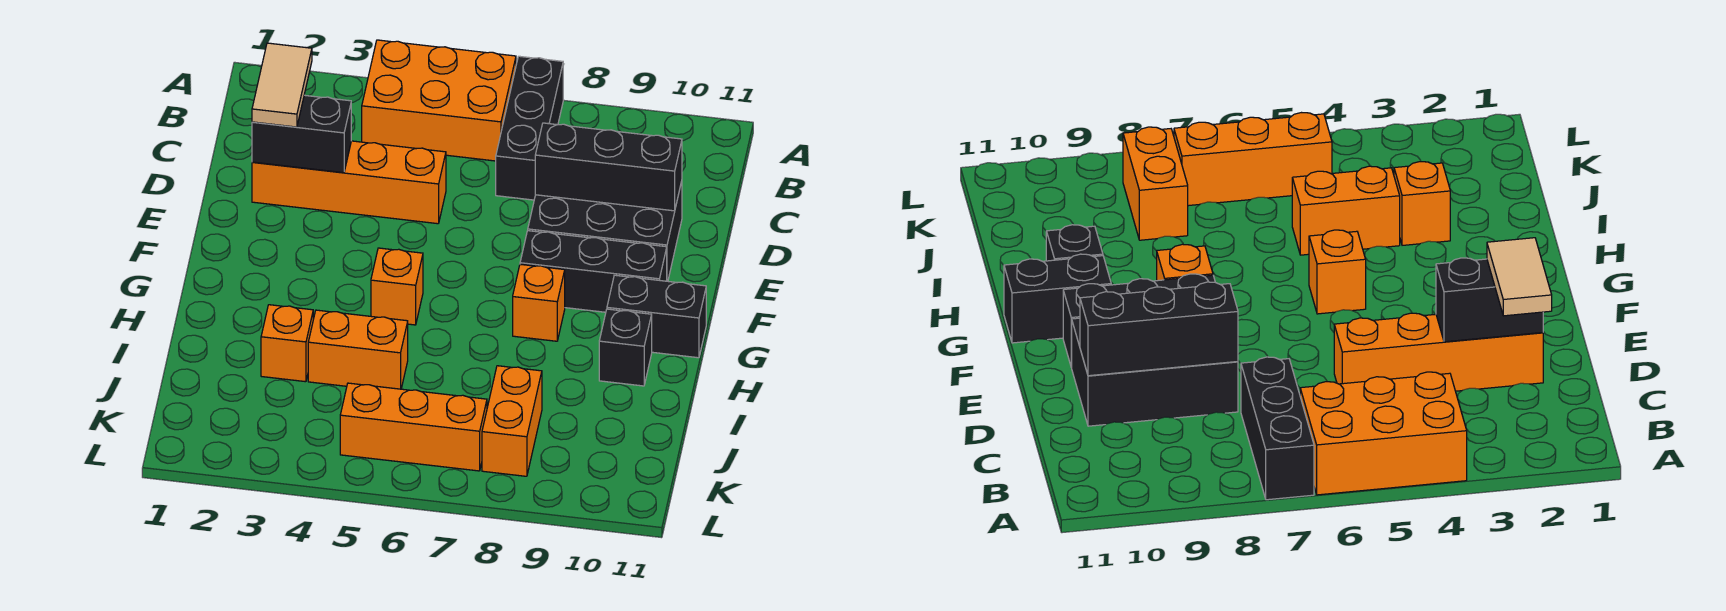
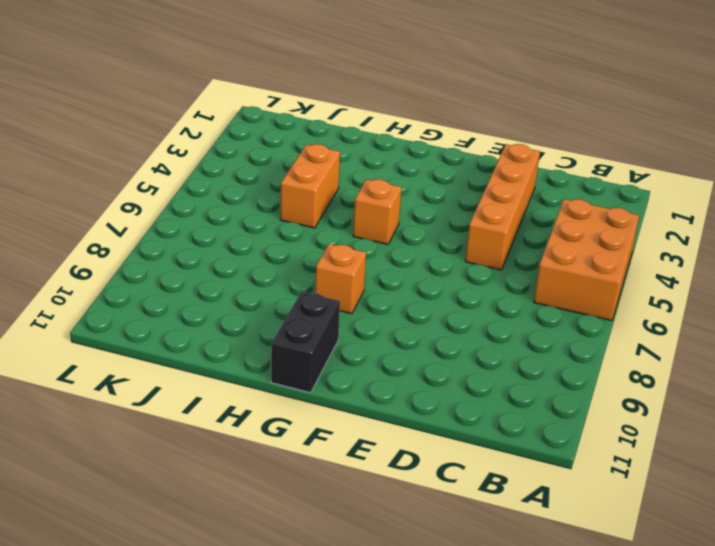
none -> black brick A7:C7 level 1
none -> black brick D8:E10 level 1
none -> black brick F8:F10 level 1

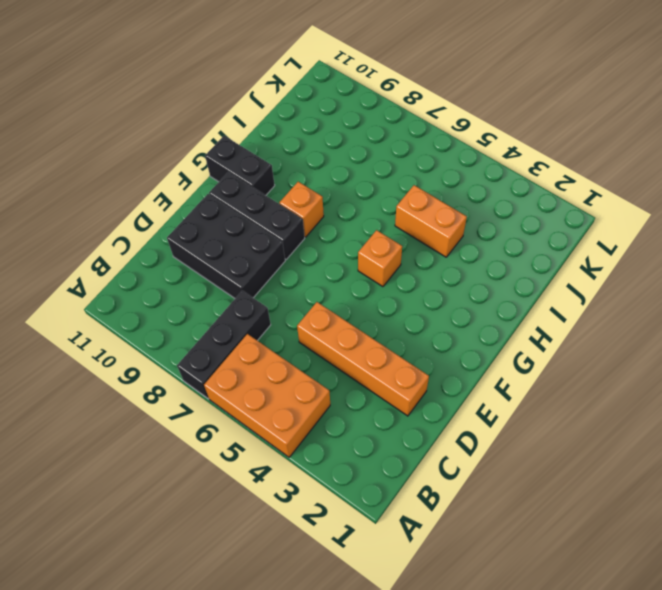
none -> black brick H10 level 1
none -> orange brick I3 level 1
none -> orange brick J8:K8 level 1

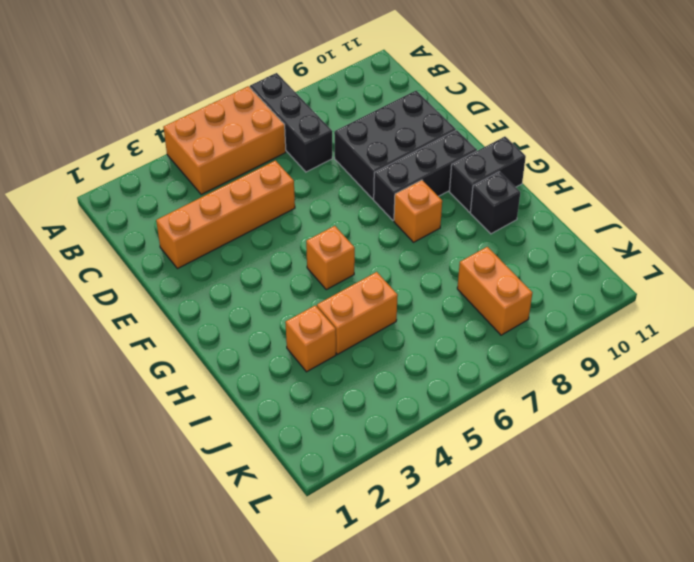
none -> orange brick K5:K7 level 1
none -> black brick D2:D3 level 2
none -> black brick D8:D10 level 2

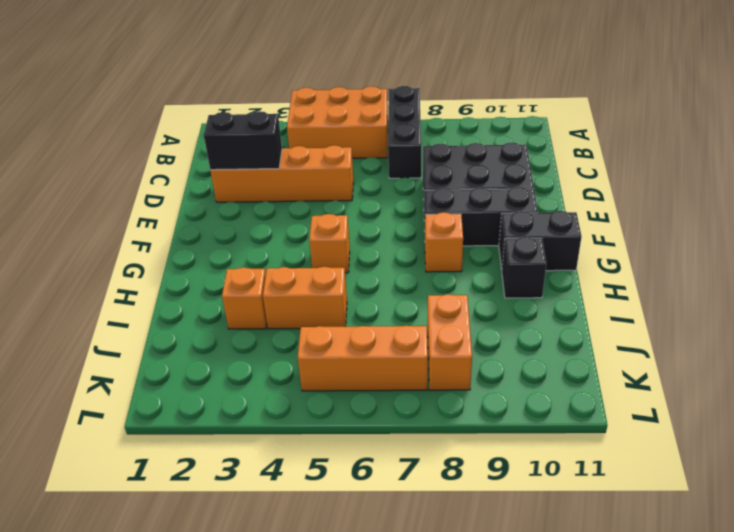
none -> black brick D8:D10 level 2
none -> tan tile C2:D2 level 3

